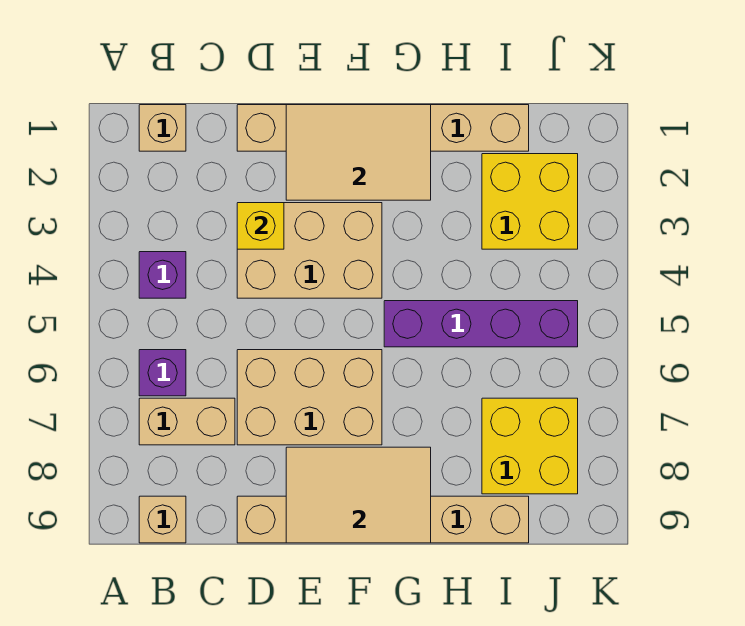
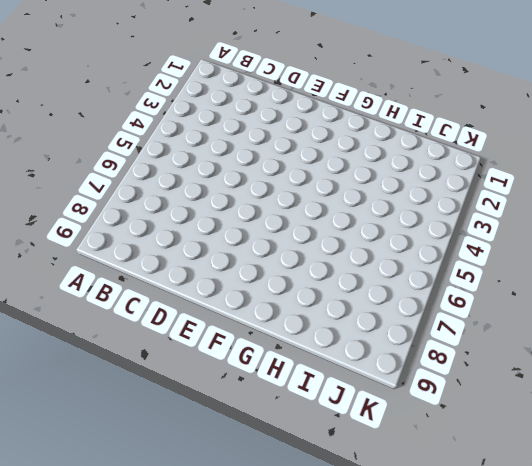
none -> tan brick B1 level 1
none -> purple brick B4 level 1
none -> purple brick B6 level 1

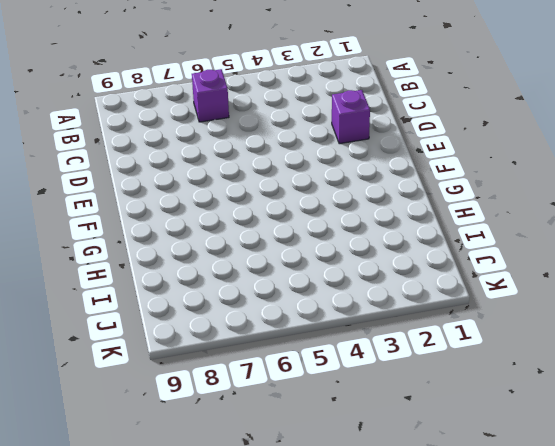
purple brick D2 level 1 -> purple brick B4 level 1
none -> tan brick B1 level 1
none -> tan brick B7:C7 level 1
none -> tan brick B9 level 1

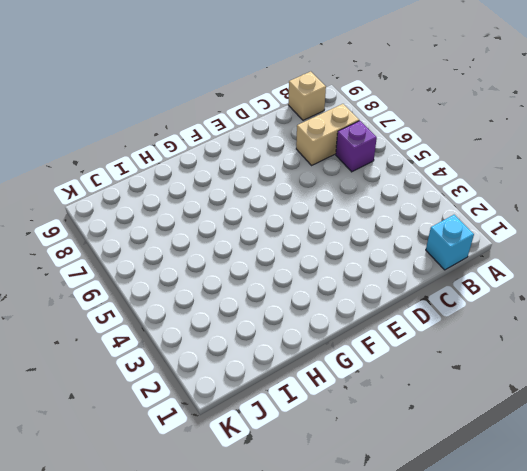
cyan brick B1 level 1 -> tan brick B1 level 1
none -> purple brick B4 level 1
none -> tan brick D1:I1 level 1
none -> tan brick D3:F4 level 1

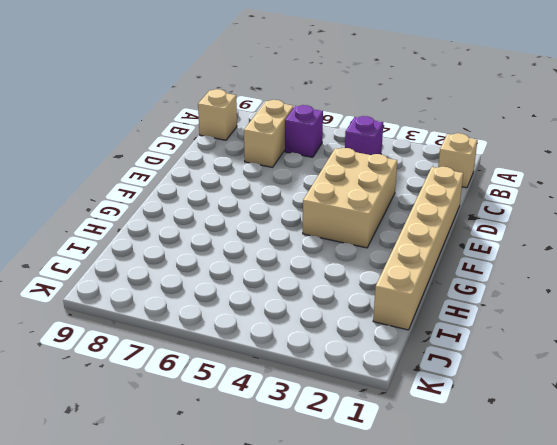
none -> tan brick D6:F7 level 1
none -> tan brick D9:I9 level 1
none -> purple brick G5:J5 level 1

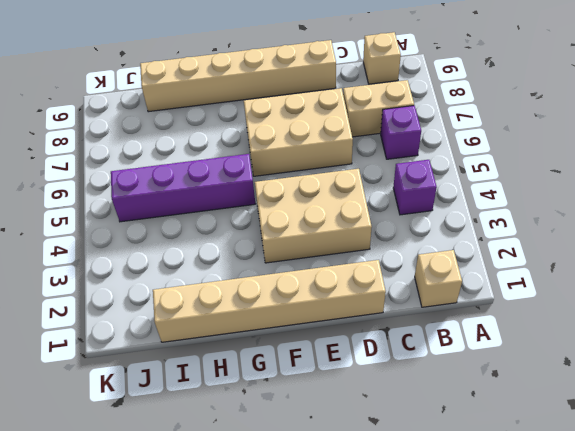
none -> yellow brick I2:J3 level 1
none -> yellow brick I7:J8 level 1
none -> yellow brick D3 level 2

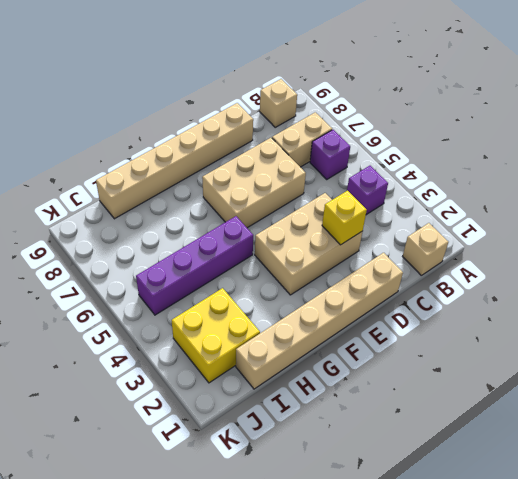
none -> yellow brick I7:J8 level 1
none -> tan tile E1:G2 level 2
none -> tan tile E8:G9 level 2

